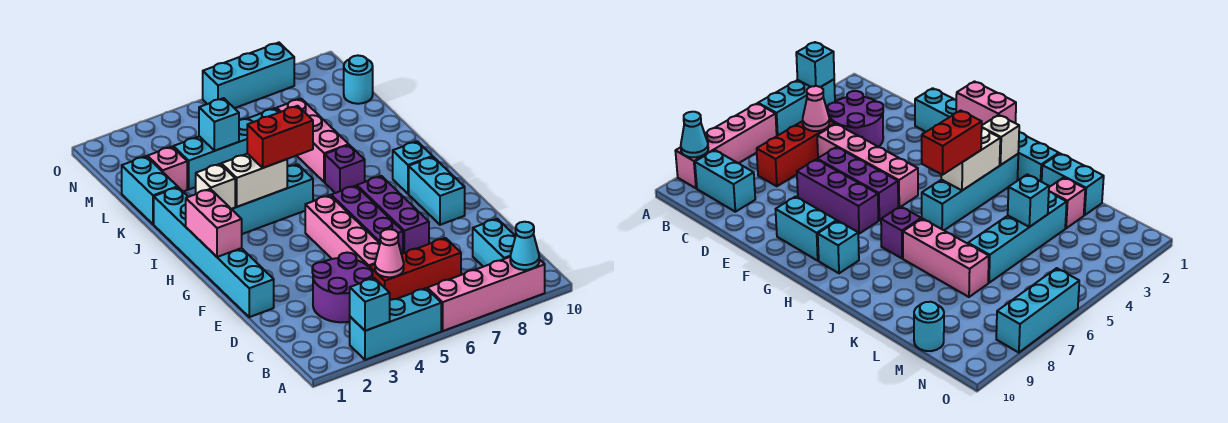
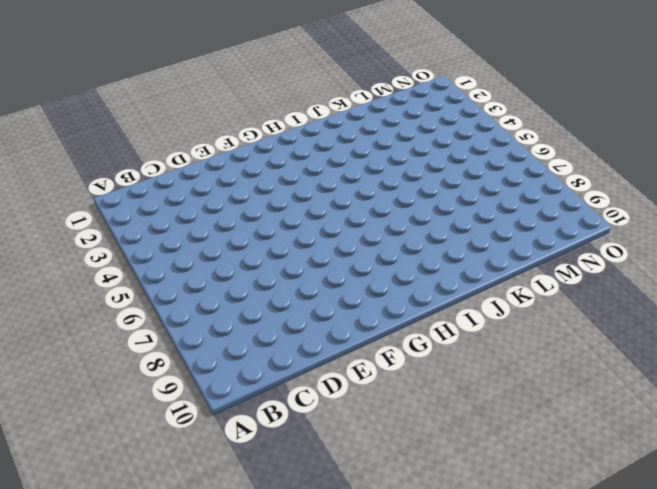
none -> cyan brick A3:A5 level 1
none -> pink brick A6:A9 level 1
none -> cyan brick B9:C9 level 1

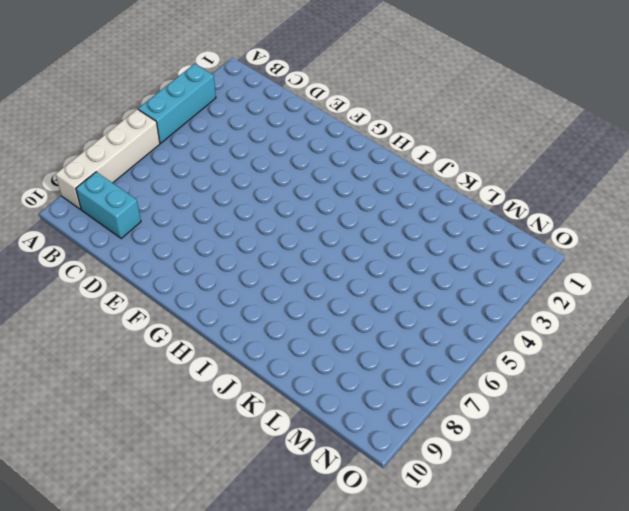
white brick A6:A9 level 1 -> pink brick A6:A9 level 1
none -> purple round brick C3:D4 level 1
none -> red brick C5:C7 level 1
none -> pink brick D5:G5 level 1

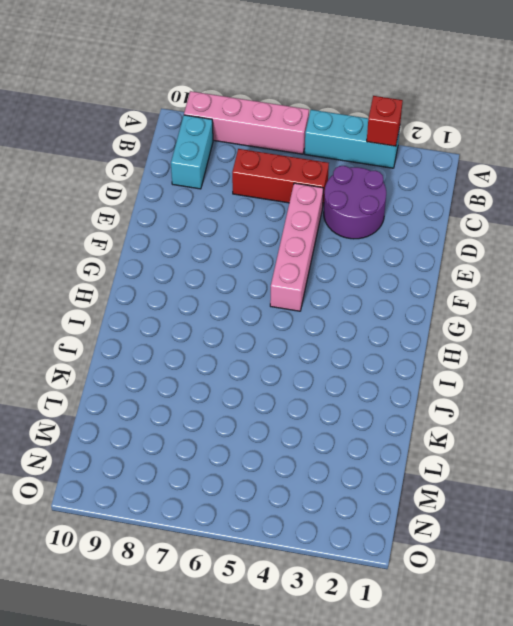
red brick A3 level 2 -> cyan brick A3 level 2
none -> cyan brick E1:J1 level 1
none -> purple brick E6:G6 level 1
none -> purple brick E7:G7 level 1

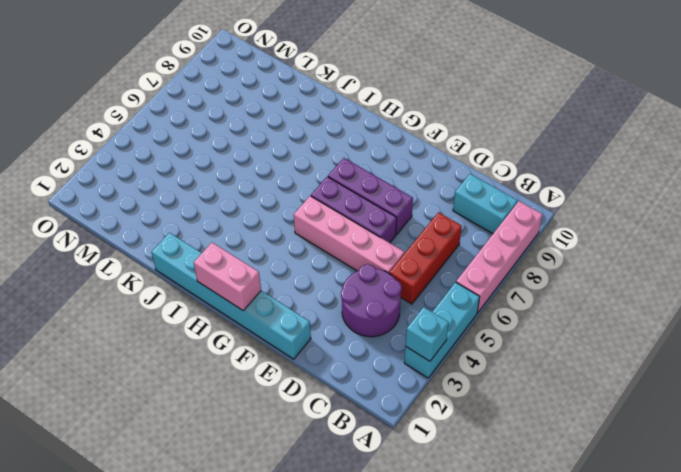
none -> cyan brick F9:G9 level 1
none -> cyan brick H9 level 1
none -> cyan brick I2:I5 level 1

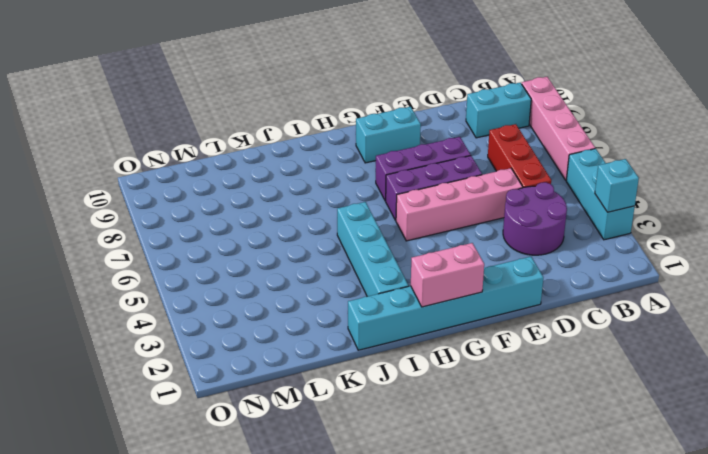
none -> cyan brick H9 level 1
none -> purple brick I7 level 1
none -> pink brick J7:L7 level 1

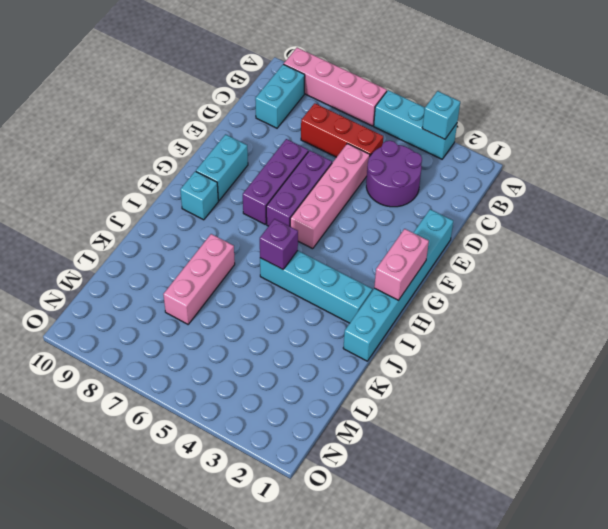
purple brick I5 level 2 -> purple brick I7 level 1
none -> cyan brick K1:L1 level 1
none -> pink brick L2 level 1
none -> cyan brick L3:L6 level 1

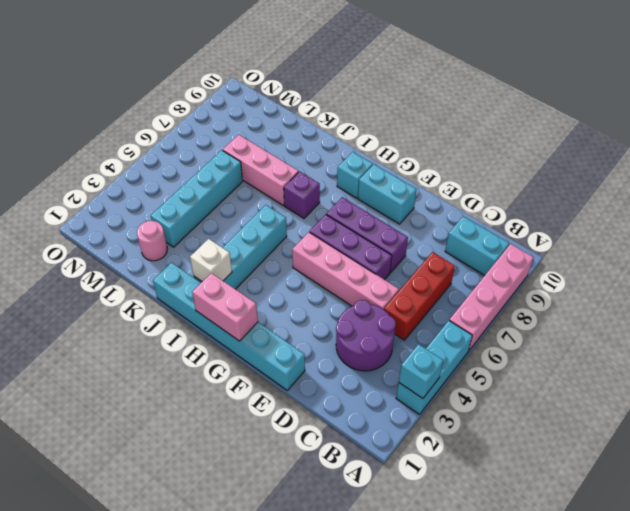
pink round brick L2 level 1 -> pink brick L2 level 1
none -> cyan brick K1:L1 level 1
none -> cyan round brick M10 level 1
none -> cyan brick O6:O8 level 1

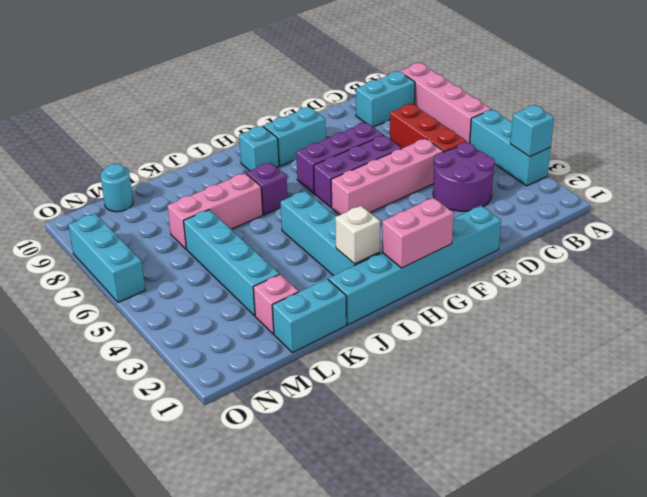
none -> cyan cone A9 level 2
none -> pink cone C5 level 2
none -> white brick I3:I4 level 2

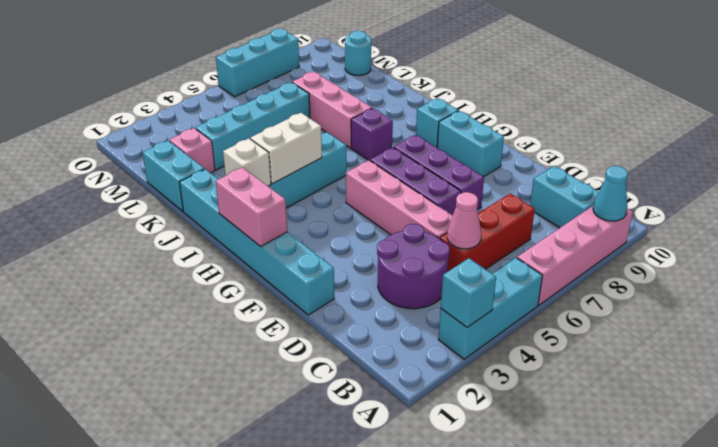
none -> cyan brick L4 level 2
none -> red brick I4:I5 level 3

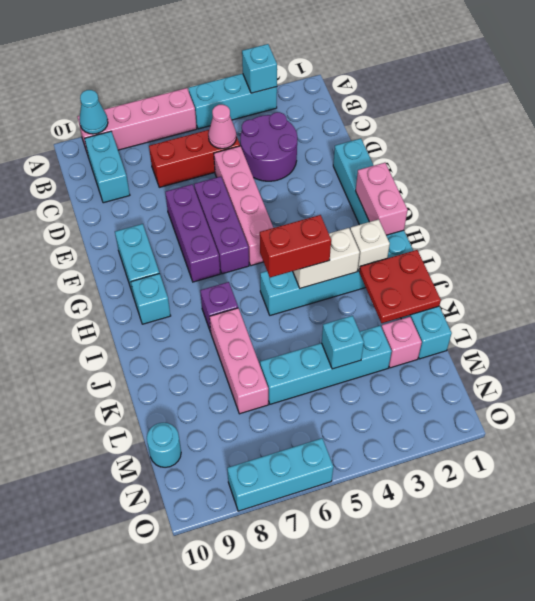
red plate J1:K2 level 2 -> none

